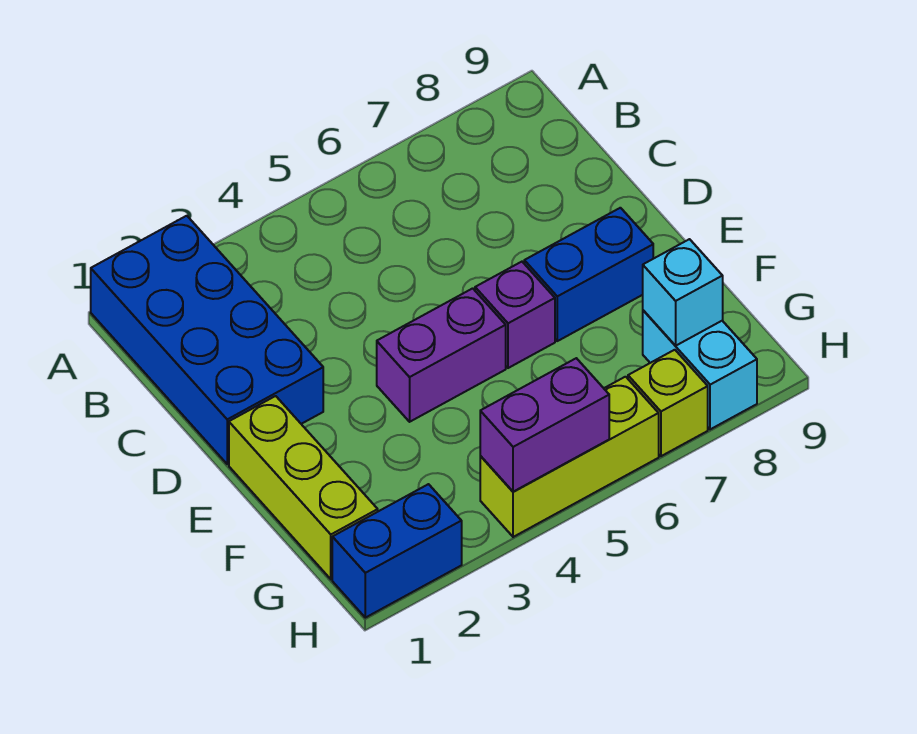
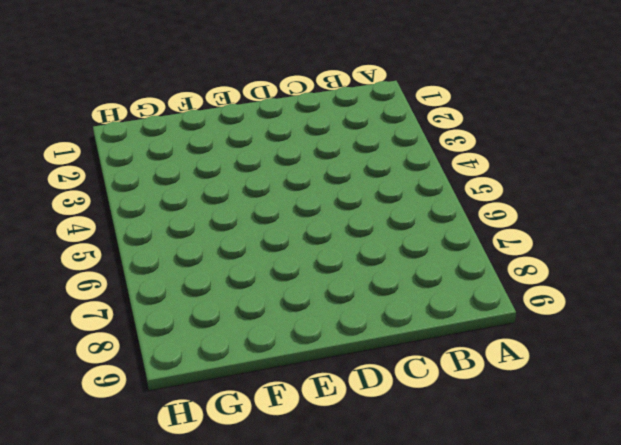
none -> blue brick A1:D2 level 1
none -> lime brick E1:G1 level 1

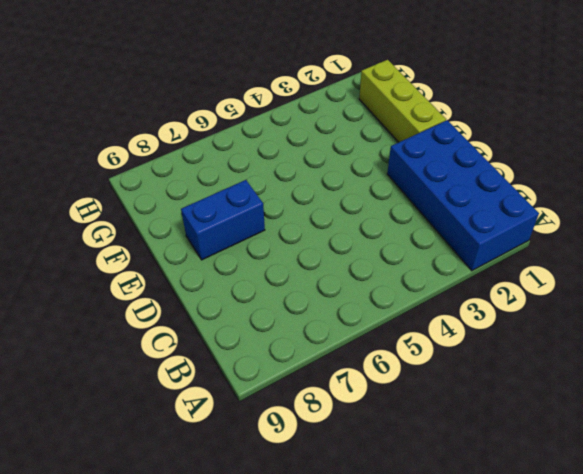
none -> purple brick E4:E5 level 1
none -> purple brick E6 level 1

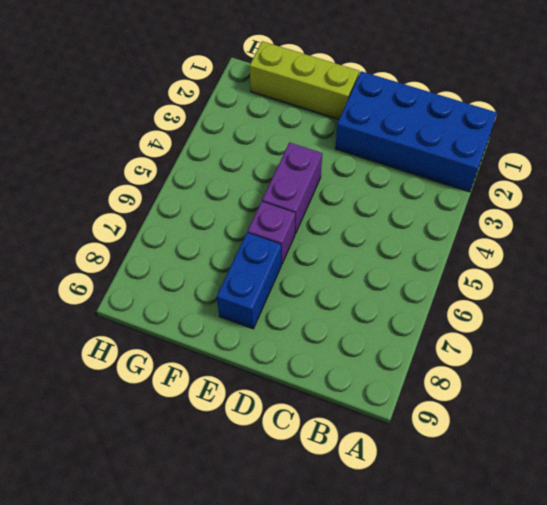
none -> cyan brick G8:H8 level 1
none -> blue brick H1:H2 level 1

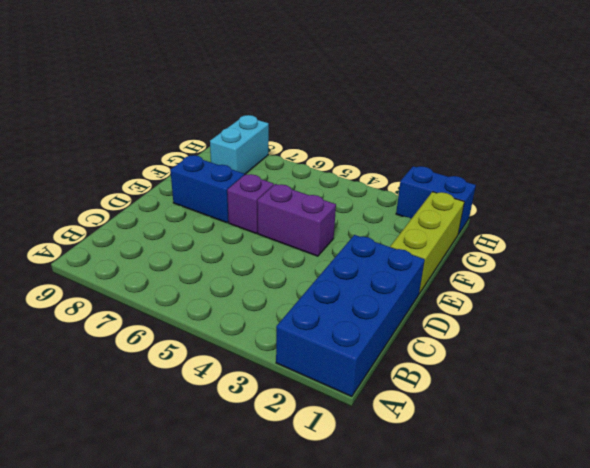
none -> lime brick H4:H6 level 1
none -> lime brick H7 level 1

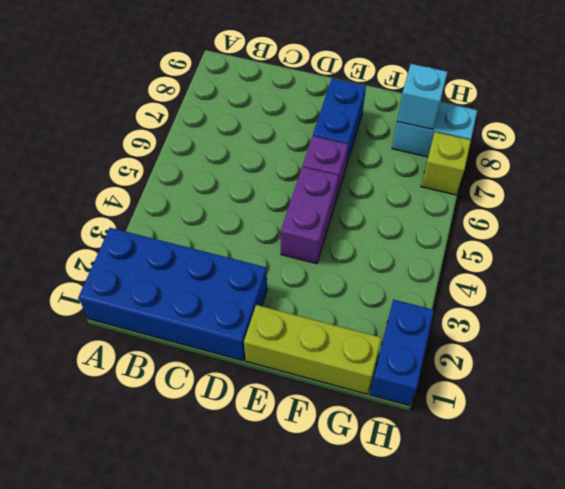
none -> lime brick H4:H6 level 1
none -> purple brick H4:H5 level 2

